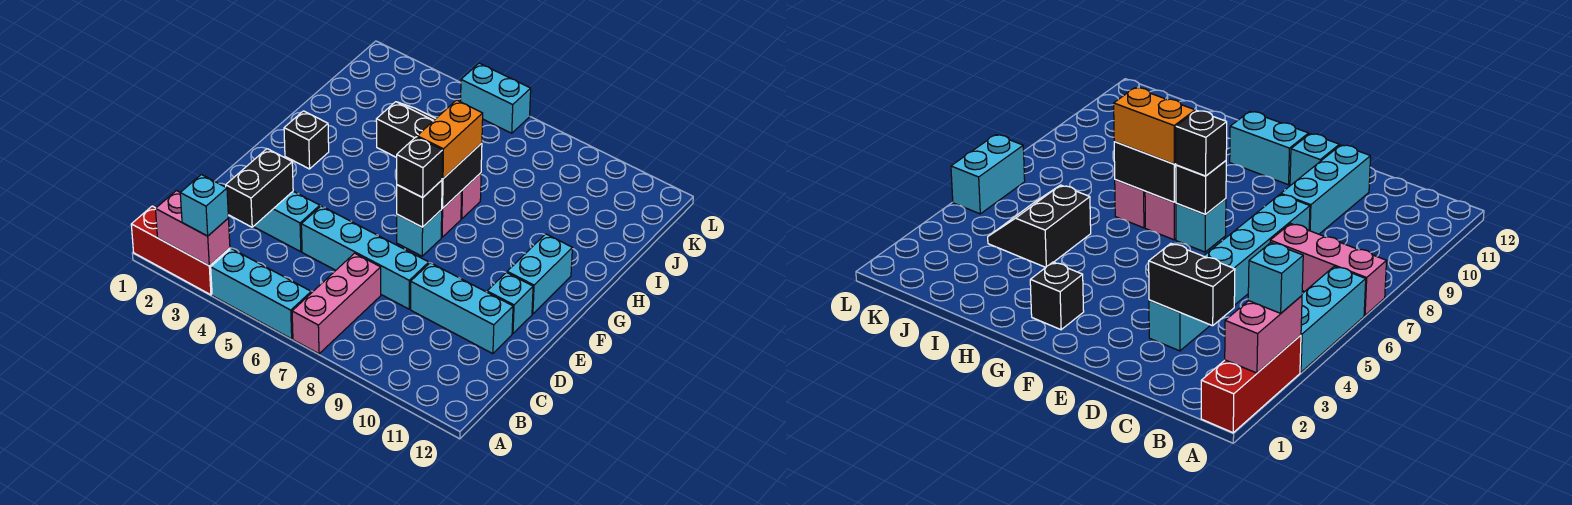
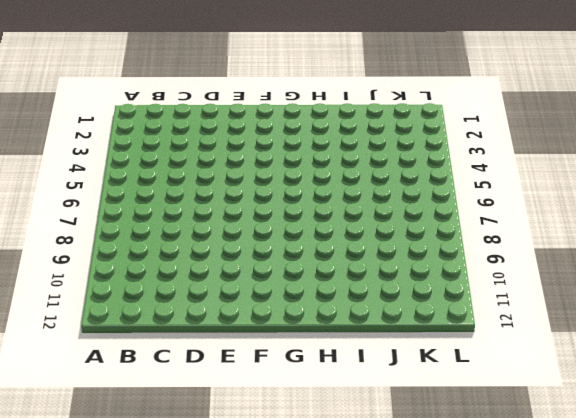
none -> red brick A1:A3 level 1
none -> cyan brick A4:A6 level 1
none -> pink brick A7:C7 level 1

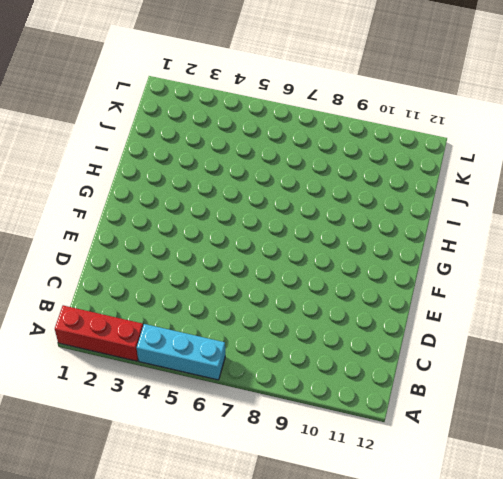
none -> pink brick A7:C7 level 1
none -> cyan brick D3:D4 level 1
none -> cyan brick D5:D8 level 1

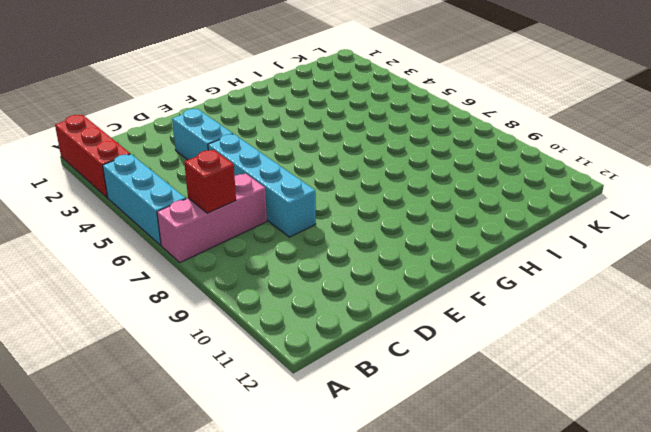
red brick B7 level 2 -> none
none -> cyan brick D9:D11 level 1
none -> cyan brick E11 level 1
none -> cyan brick F7 level 1

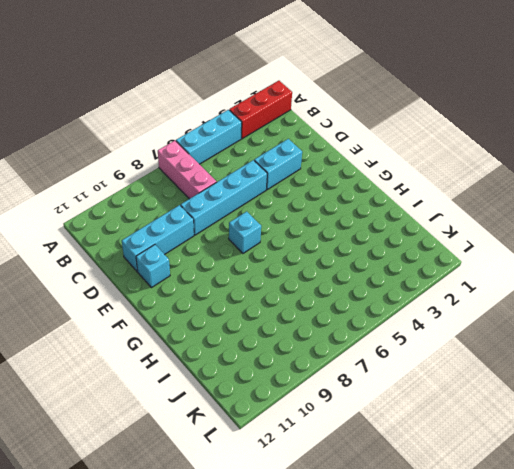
none -> cyan brick F11:G11 level 1
none -> black brick G2 level 1
none -> pink brick G7 level 1

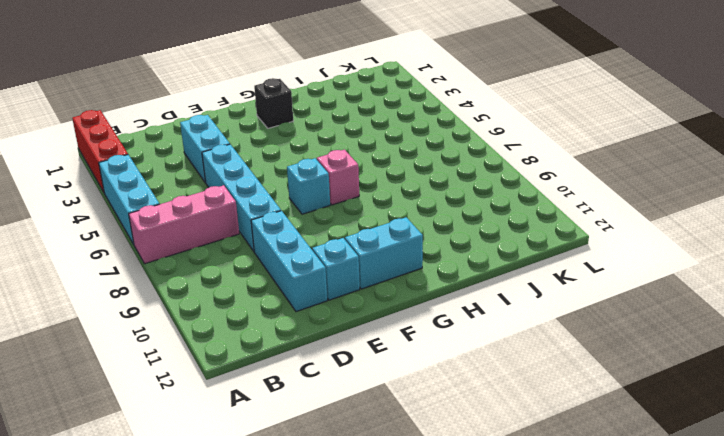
none -> pink brick H7 level 1
none -> black slope I4:J5 level 1 top I
none -> cyan brick L5:L6 level 1

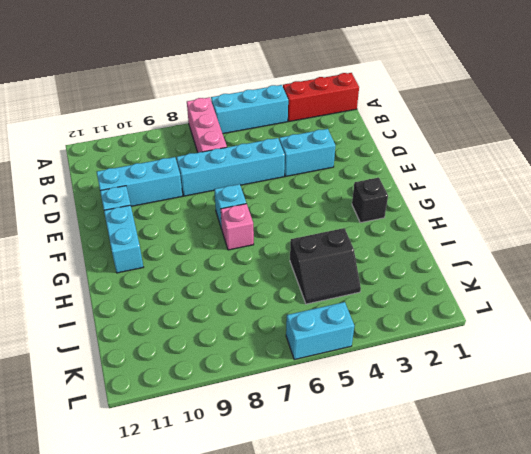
none -> pink brick H7 level 1
none -> pink brick A2:A3 level 2
none -> black brick C3:D3 level 2

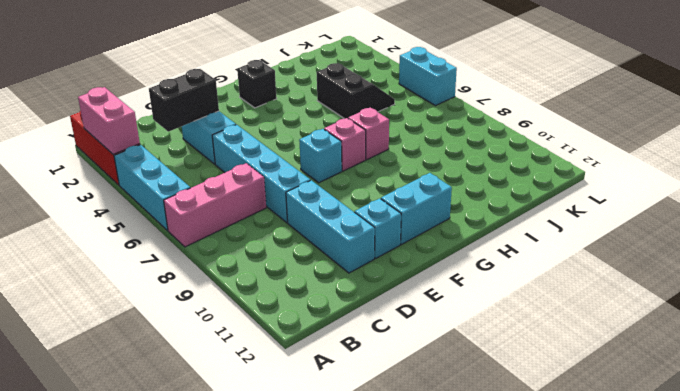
none -> black brick F7 level 2
none -> black brick G7:H7 level 2
none -> cyan brick A3 level 3

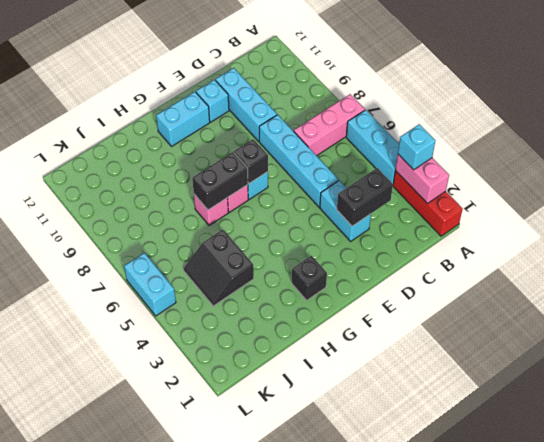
none -> black brick F7 level 3
none -> orange brick G7:H7 level 3

